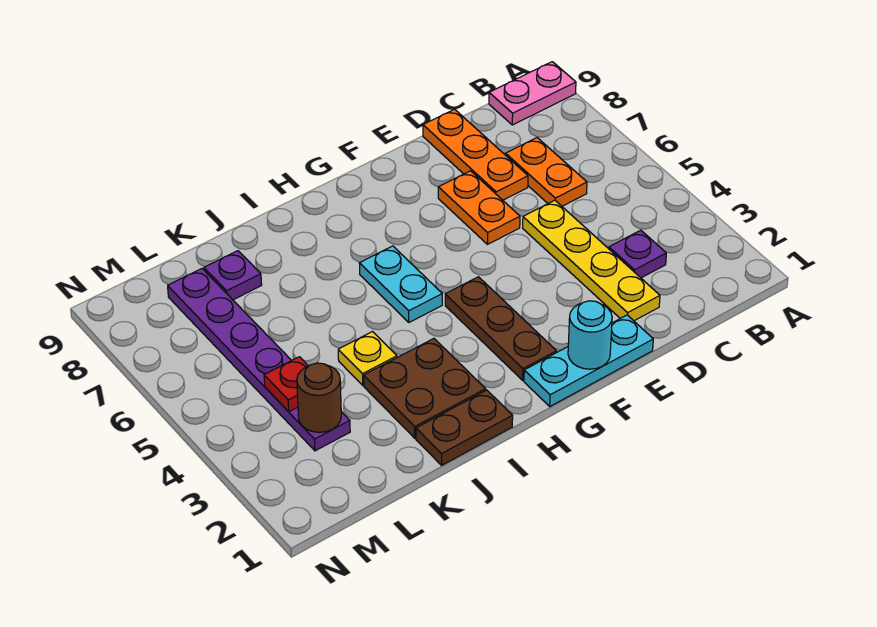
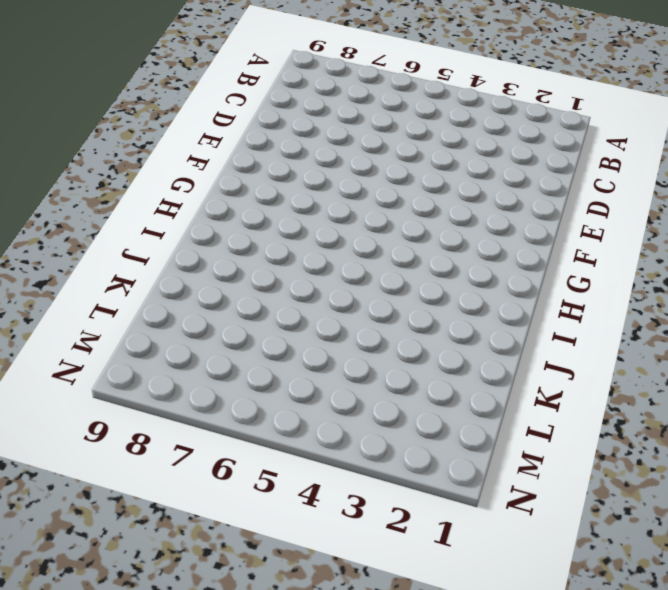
none -> pink plate A9:B9 level 1
none -> purple plate C3 level 1
none -> orange plate C6:C7 level 1

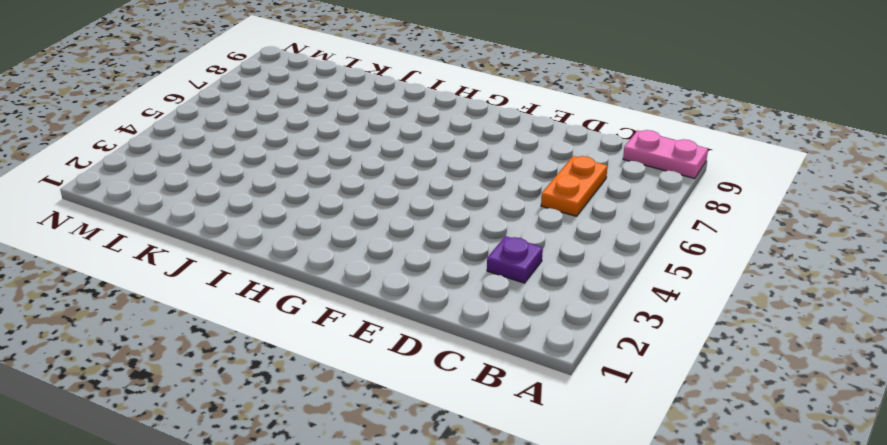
none -> yellow plate D2:D5 level 1
none -> orange plate D7:D9 level 1
none -> cyan plate E1:G1 level 1

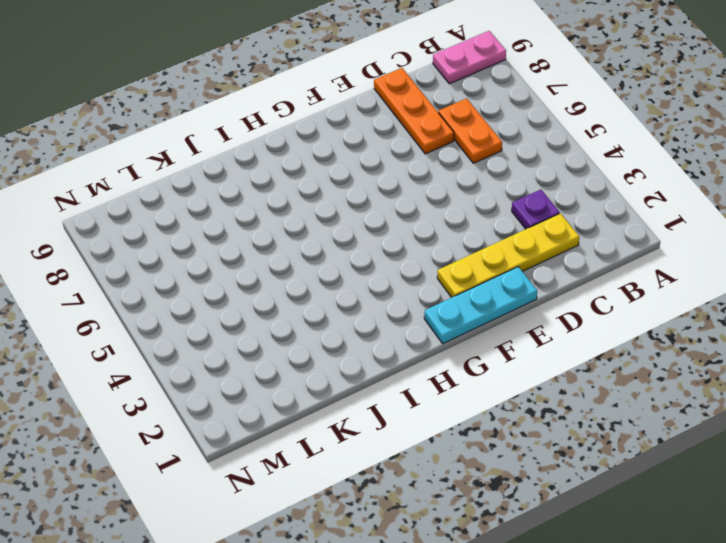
yellow plate C2:F2 level 1 -> yellow plate D2:D5 level 1
none -> orange plate E6:E7 level 1
none -> brown plate G2:G4 level 1
none -> cyan plate H5:H6 level 1

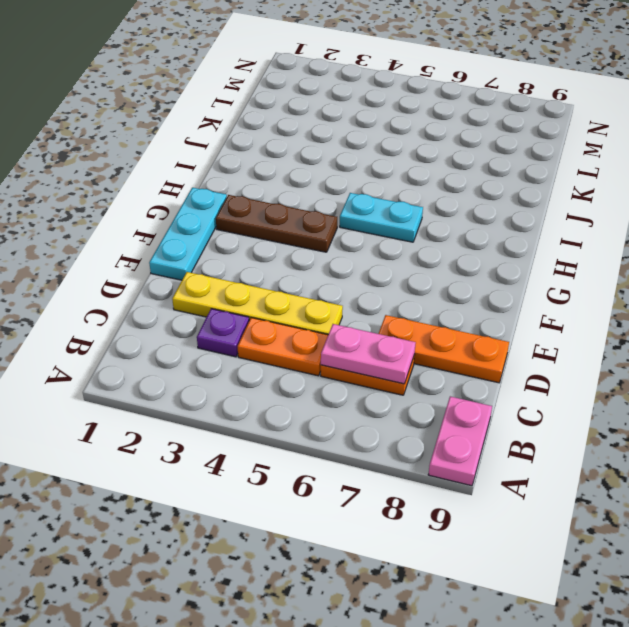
orange plate C4:C5 level 1 -> orange plate E6:E7 level 1
pink plate C6:C7 level 2 -> none
none -> brown plate I1:J1 level 1
none -> brown plate I2:J3 level 1
none -> yellow plate J4 level 1

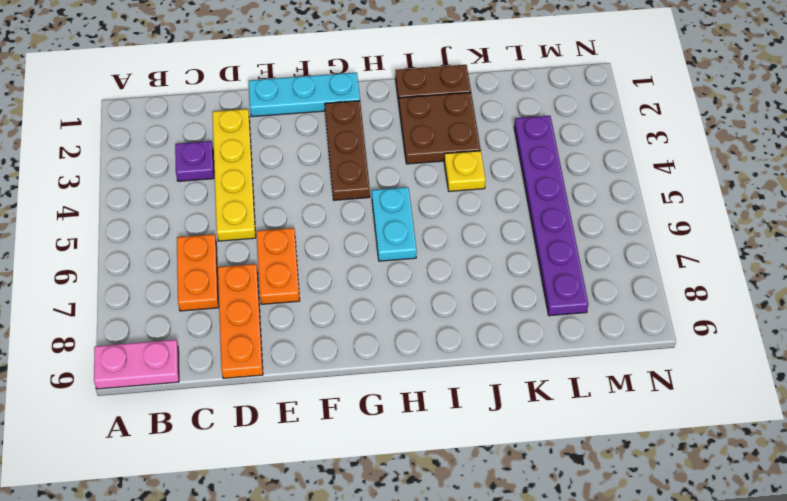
none -> purple plate K8 level 1
none -> cyan round brick F1 level 2
none -> brown round brick L3 level 2

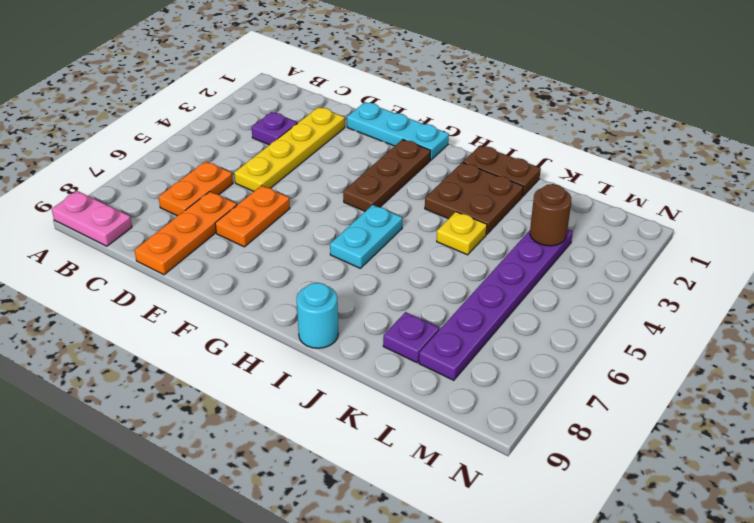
cyan round brick I9 level 1 -> cyan round brick F1 level 2
none -> red plate L4 level 2

